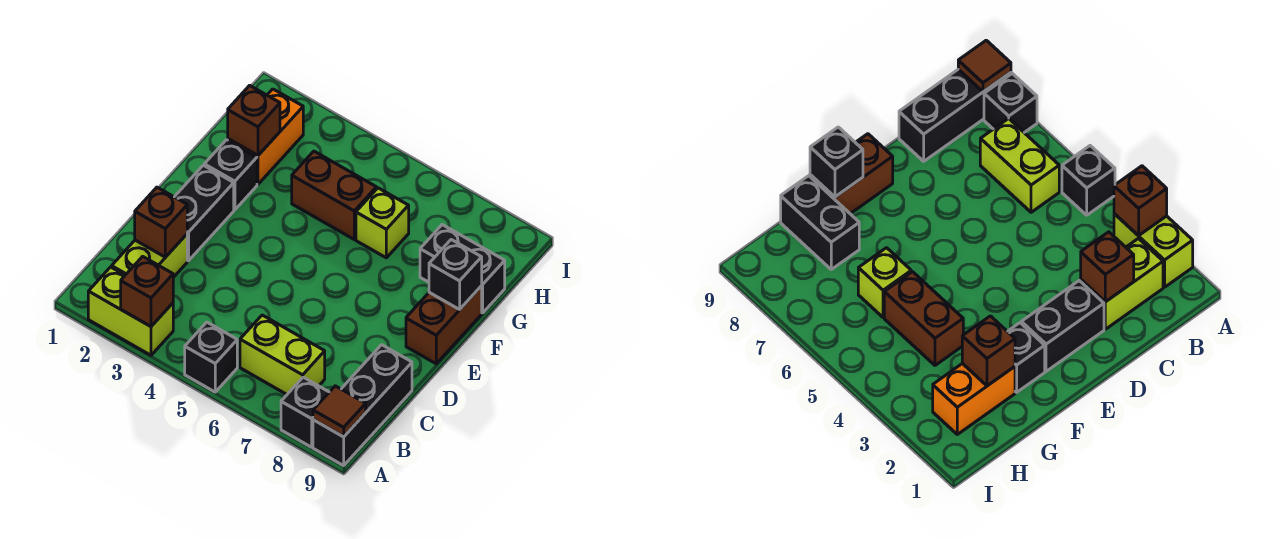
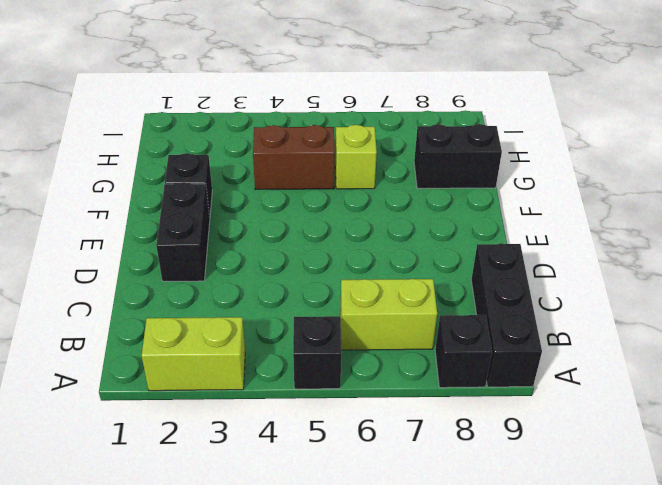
none -> lime brick B2:C2 level 1
none -> brown brick E9:F9 level 1
none -> orange brick G2:H2 level 1

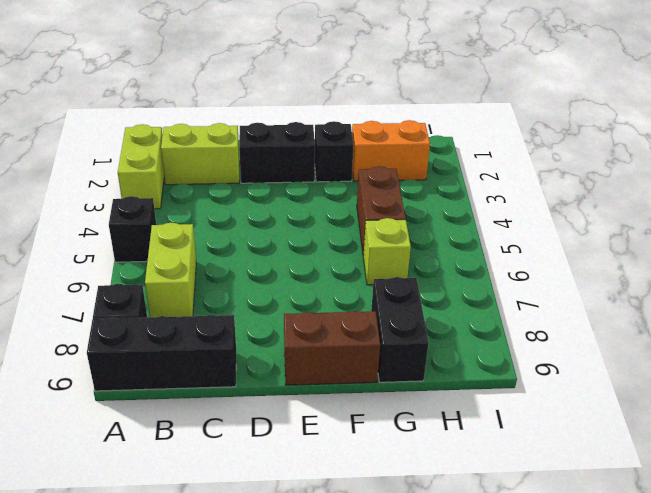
none -> brown brick A3 level 2
none -> brown tile A9 level 2
none -> brown brick C2 level 2

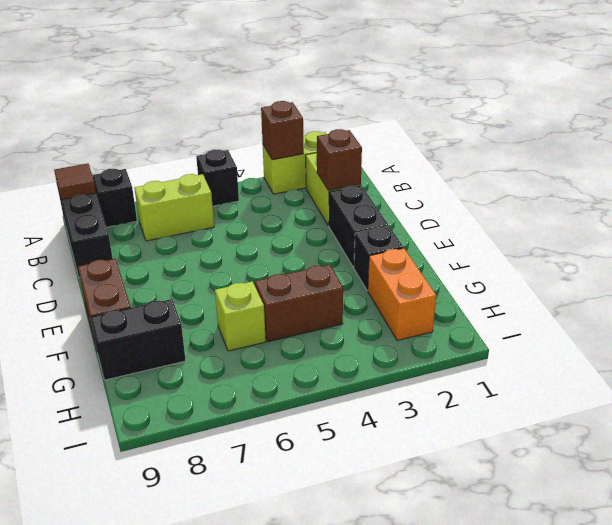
none -> black brick F9 level 2
none -> brown brick G2 level 2

